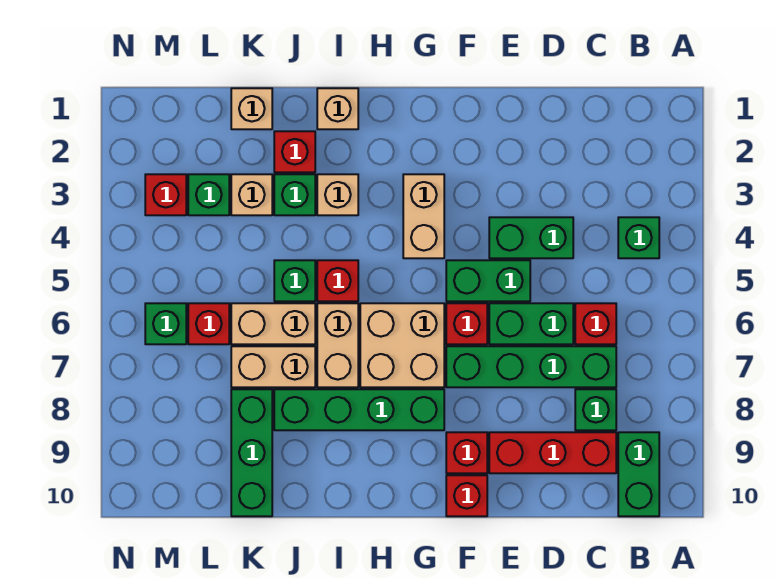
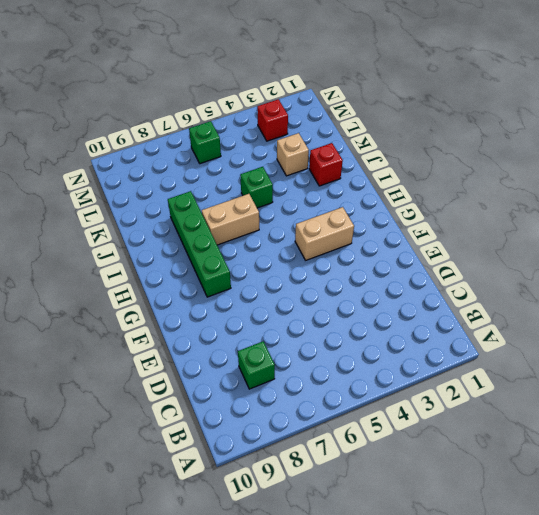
none -> green brick B4 level 1
none -> green brick B9:B10 level 1
none -> red brick C6 level 1
none -> green brick C7:F7 level 1

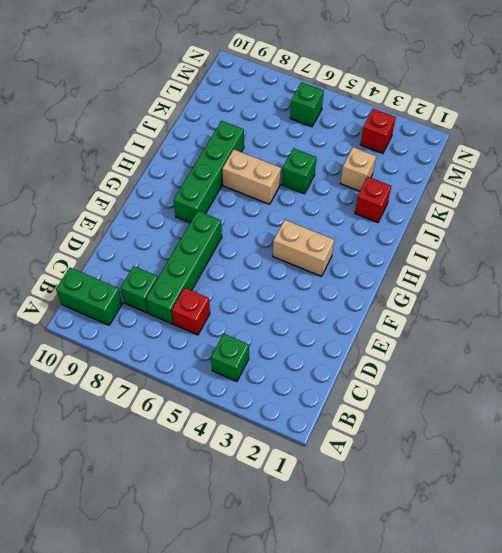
none -> red brick C9:E9 level 1
none -> green brick D4:E4 level 1
none -> green brick D6:E6 level 1
none -> green brick E5:F5 level 1

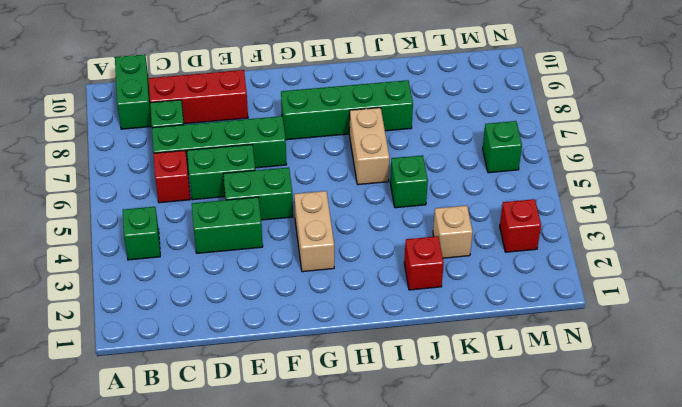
none -> red brick F6 level 1
none -> red brick F9 level 1
none -> red brick F10 level 1
none -> tan brick G6:H7 level 1

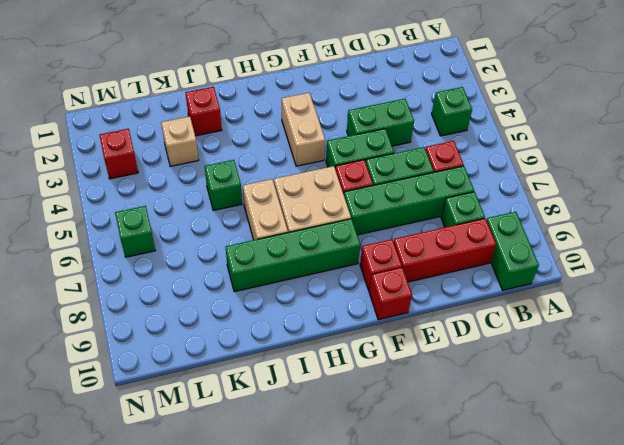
none -> tan brick I1 level 1
none -> tan brick I3 level 1
none -> red brick I5 level 1
none -> green brick J3 level 1

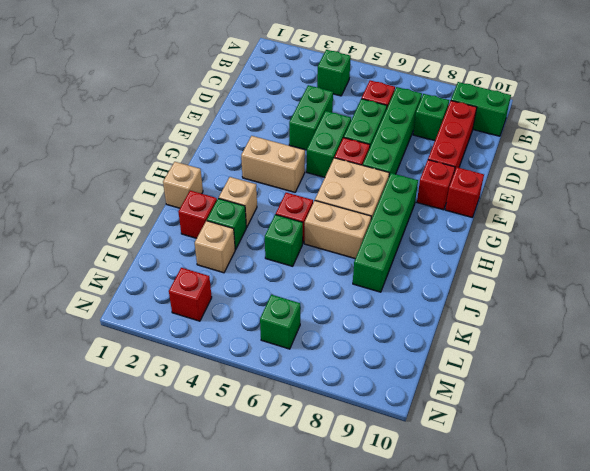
none -> tan brick J6:K6 level 1
none -> tan brick J7:K7 level 1
none -> tan brick K1 level 1
none -> green brick K8:K10 level 1

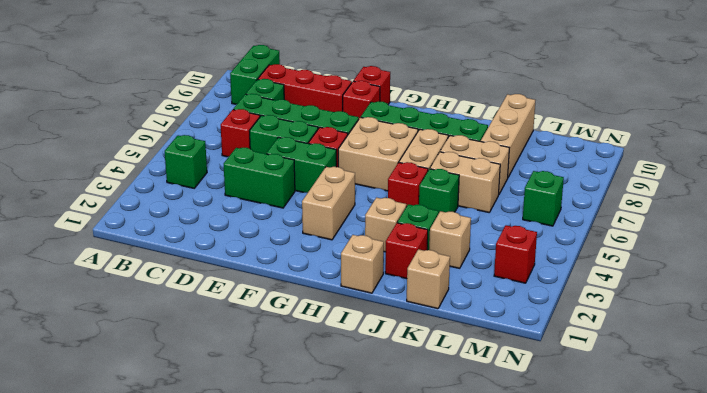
tan brick K8:K10 level 1 -> green brick K8:K10 level 1
none -> green brick L3 level 1
none -> red brick L6 level 1

